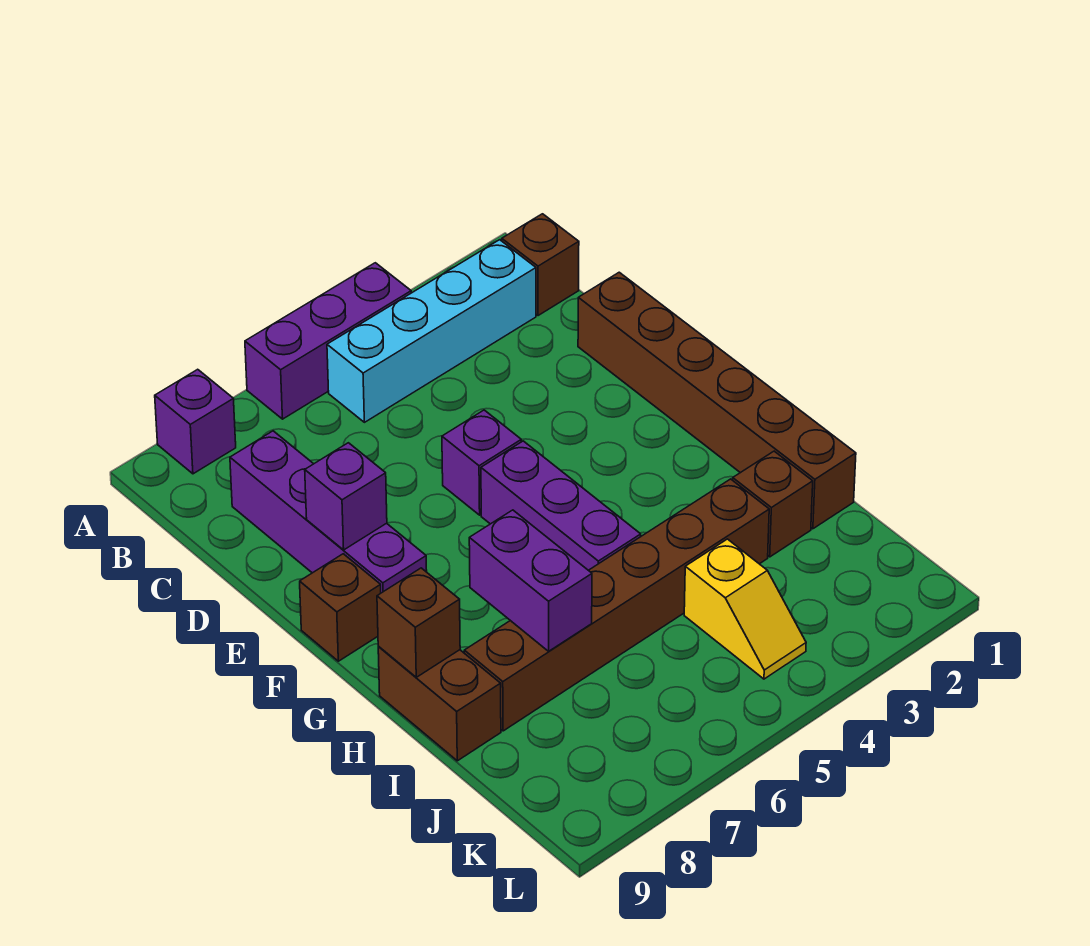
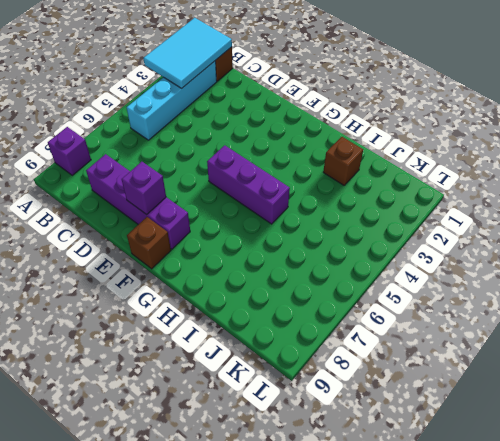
cyan tile A1:B3 level 2 -> none
none -> purple brick A4:A6 level 1
none -> brown brick D1:I1 level 1
none -> purple brick E5 level 1

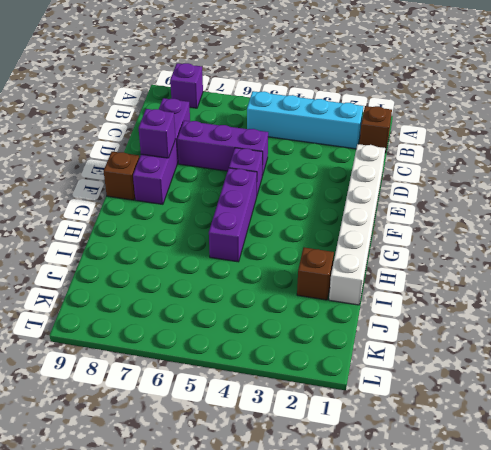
white brick D1:I1 level 1 -> brown brick D1:I1 level 1
purple brick D5:D7 level 1 -> purple brick A4:A6 level 1
none -> brown brick H9:I9 level 1
none -> brown brick I3:I8 level 1
none -> yellow slope J4:K4 level 1 top J

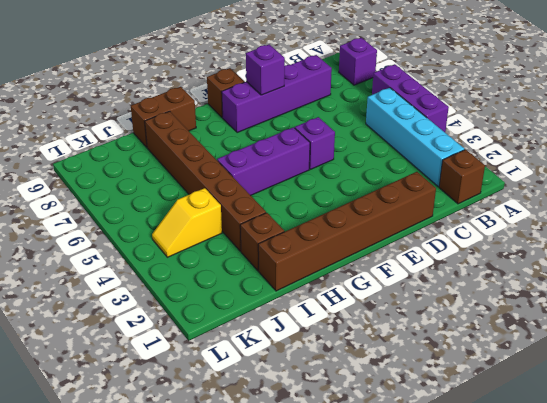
none -> purple brick H7:I7 level 2
none -> brown brick H9 level 2

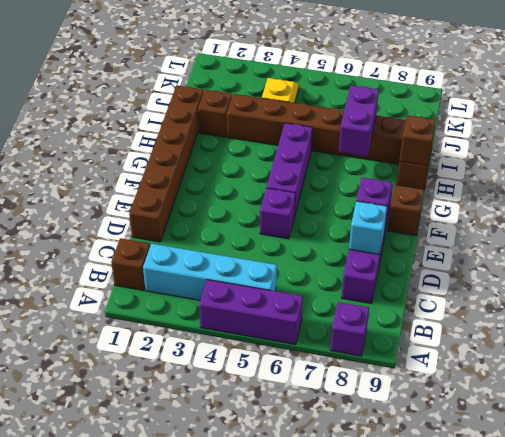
cyan brick D8 level 2 -> none

